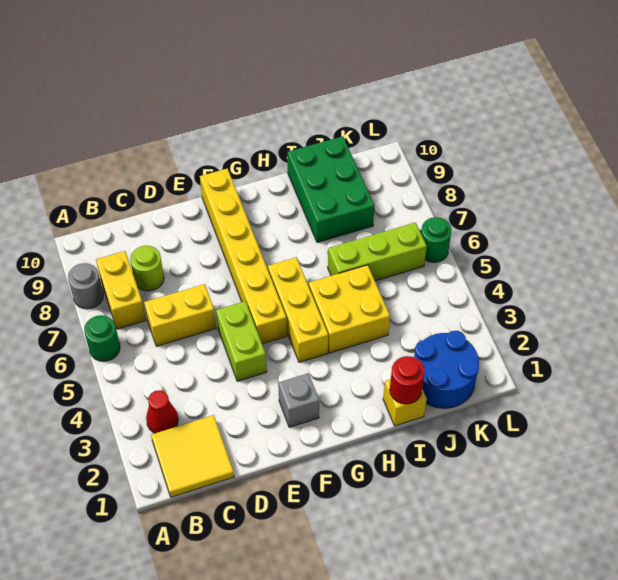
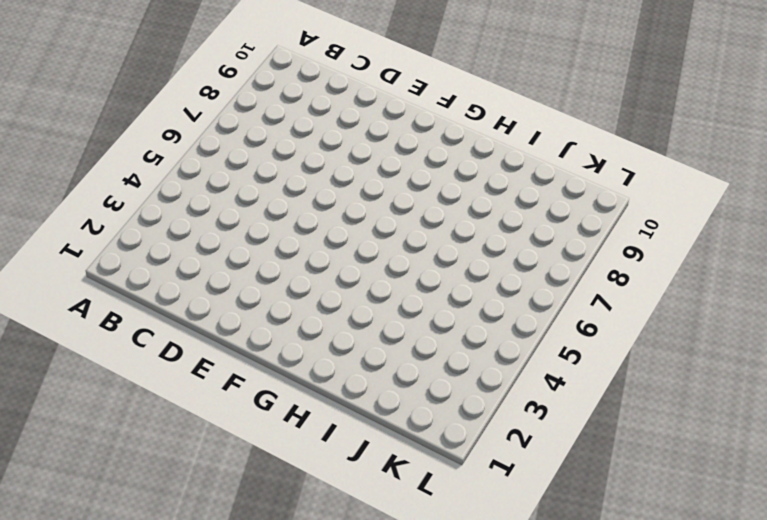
none -> green round brick A6 level 1
none -> grey round brick A8 level 1
none -> yellow tile B1:C2 level 1

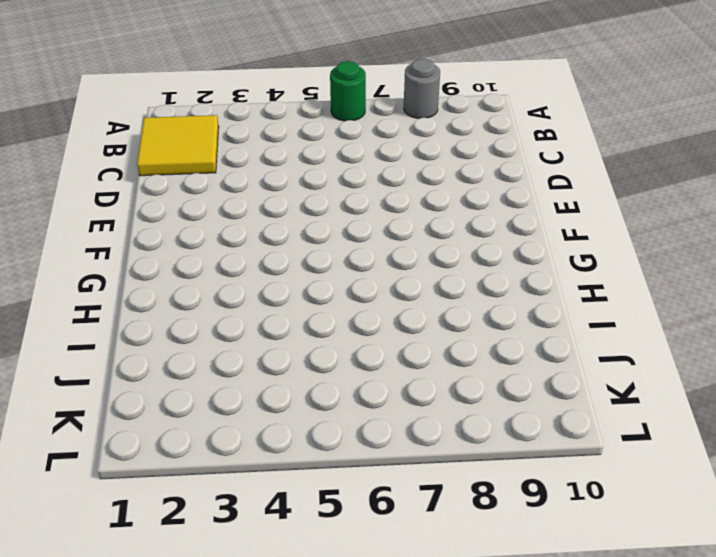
none -> red cone B3 level 1
none -> yellow brick B7:B8 level 1
none -> yellow brick C6:D6 level 1

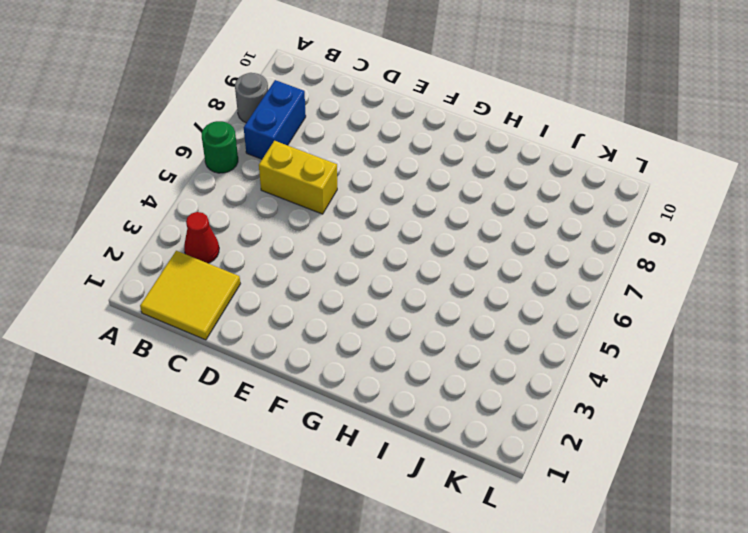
blue brick B7:B8 level 1 -> yellow brick B7:B8 level 1
none -> lime round brick C8 level 1
none -> lime brick E4:E5 level 1
none -> grey brick F2 level 1

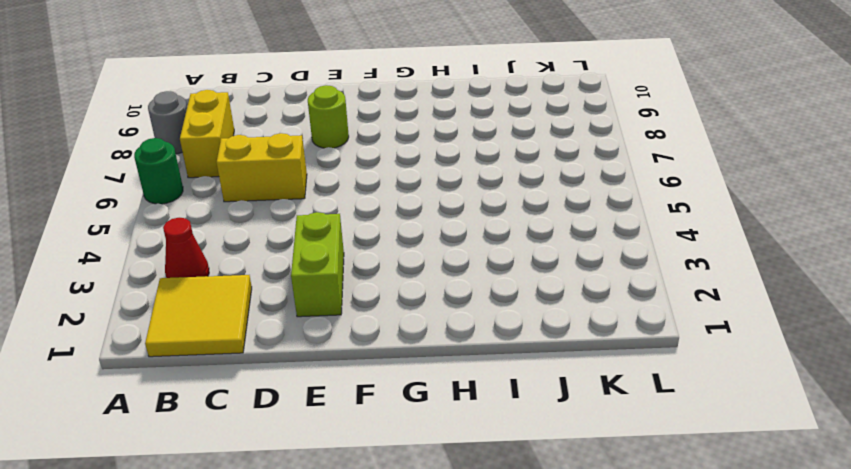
lime brick E2:E3 level 1 -> lime brick E4:E5 level 1
lime round brick E8 level 1 -> lime round brick C8 level 1
none -> grey brick F2 level 1
none -> yellow brick F5:F10 level 1
none -> yellow brick G4:G6 level 1

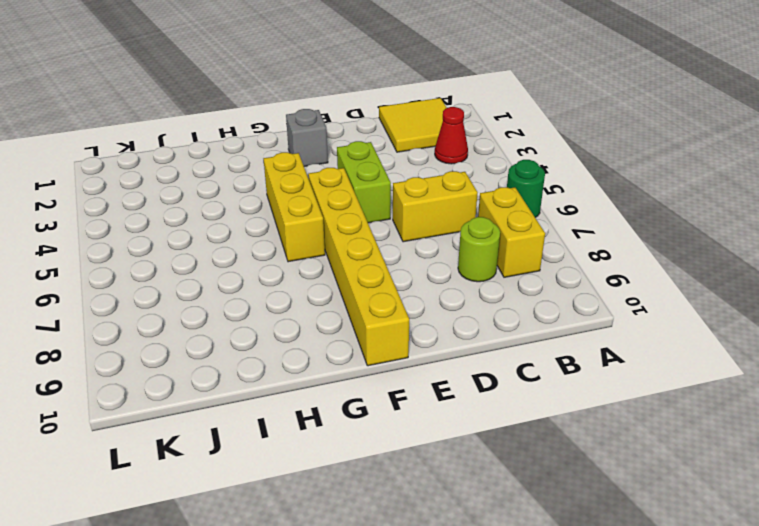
none -> grey round brick A8 level 1
none -> yellow brick H4:I5 level 1
none -> yellow brick I1 level 1

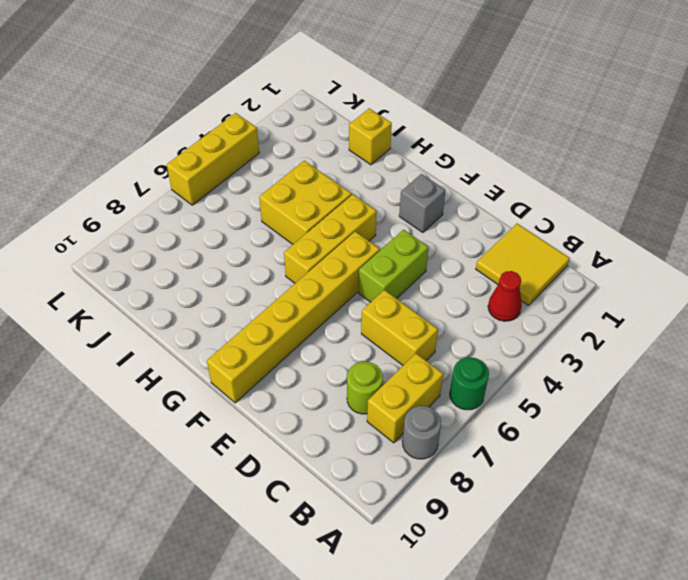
yellow brick L4:L6 level 1 -> green round brick L6 level 1
none -> lime brick I6:K6 level 1
none -> green brick I8:J10 level 1
none -> blue round brick J1:K2 level 1

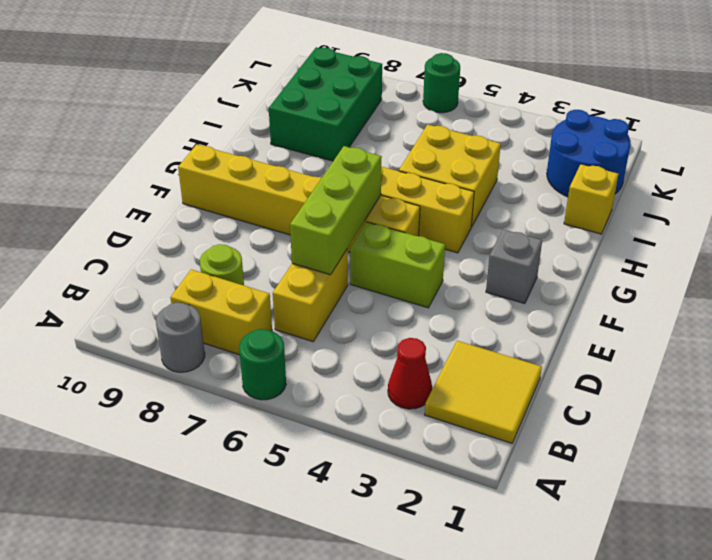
lime brick D6:F6 level 2 -> lime brick I6:K6 level 1
green brick I8:K9 level 1 -> green brick I8:J10 level 1
none -> red round brick I1 level 2

